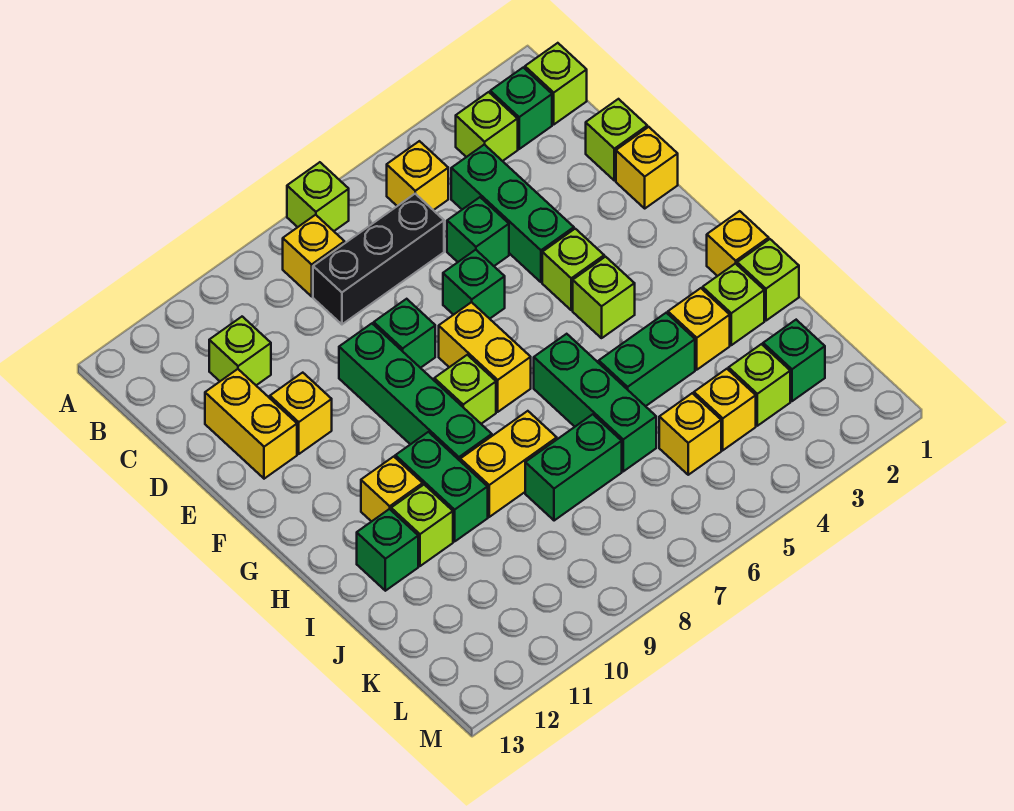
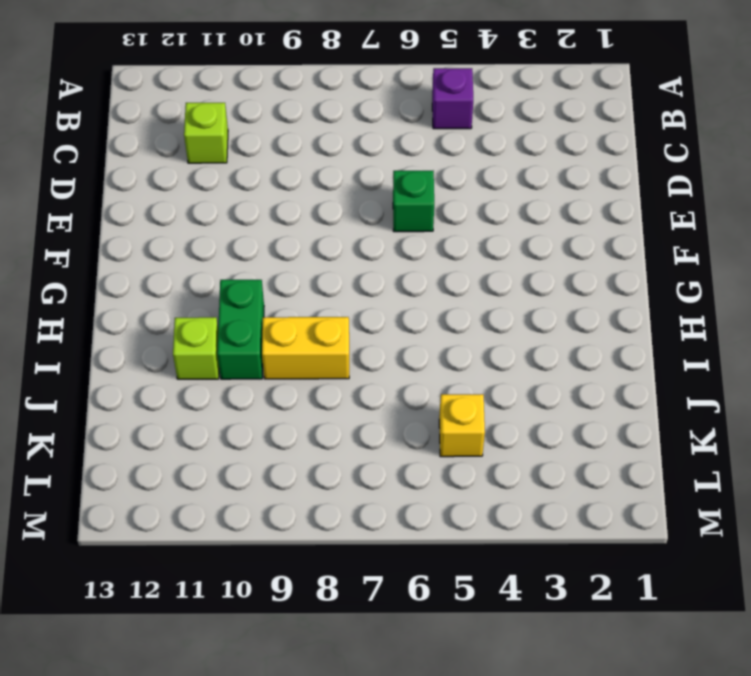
purple brick B5 level 1 -> yellow brick B5 level 1
none -> lime brick A7 level 1
none -> lime brick B1 level 1
none -> green brick B2 level 1
none -> lime brick B3 level 1

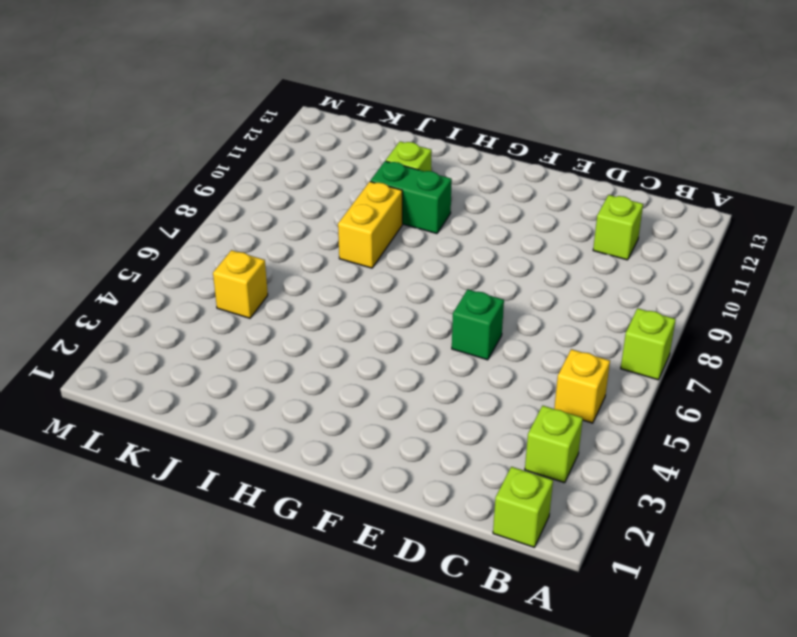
none -> green brick B2 level 1
none -> yellow brick B8 level 1
none -> green brick C4:E4 level 1
none -> black brick C6:C8 level 1

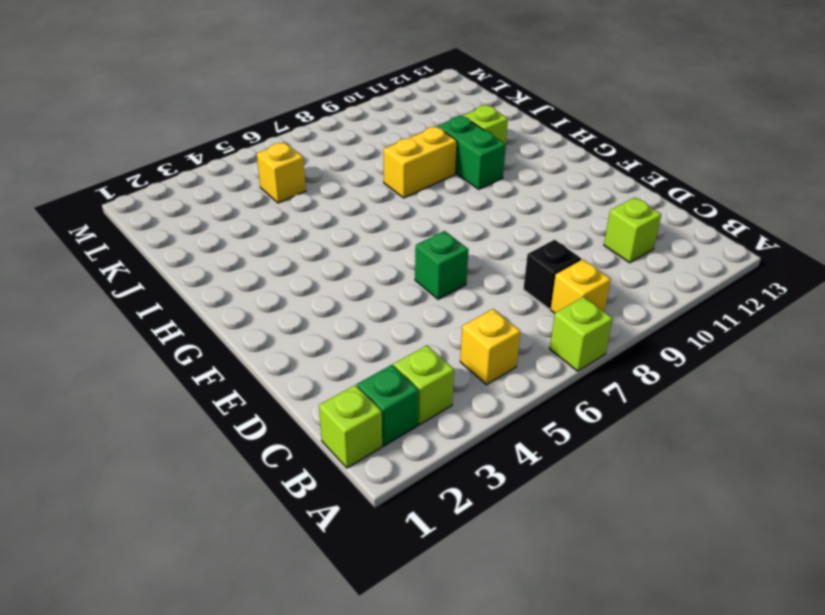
black brick C8 level 1 -> black brick C6:C8 level 1
none -> green brick C4:E4 level 1
none -> lime brick D1 level 1
none -> green brick D5 level 1
none -> yellow brick D12:E12 level 1

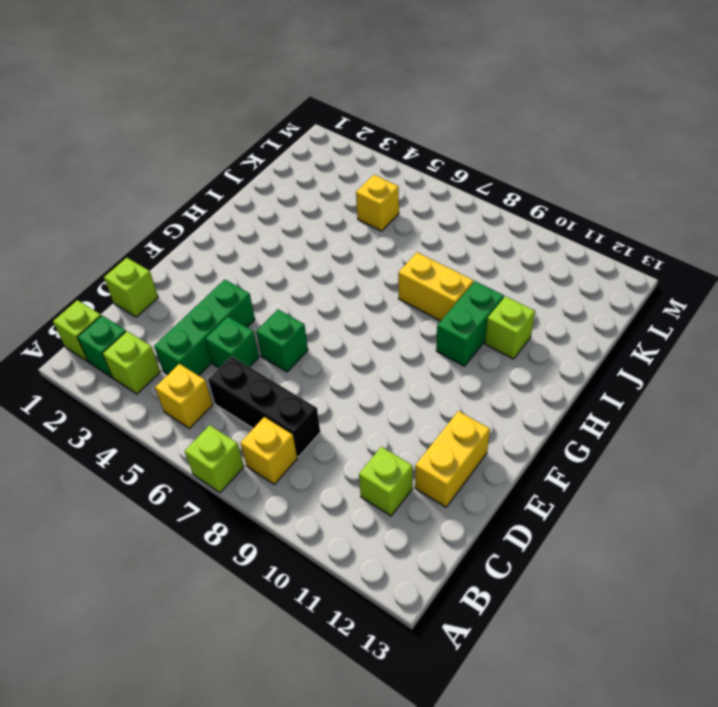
none -> yellow brick E1 level 1
none -> green brick E8 level 1
none -> green brick E9:H9 level 1
none -> yellow brick E11 level 1

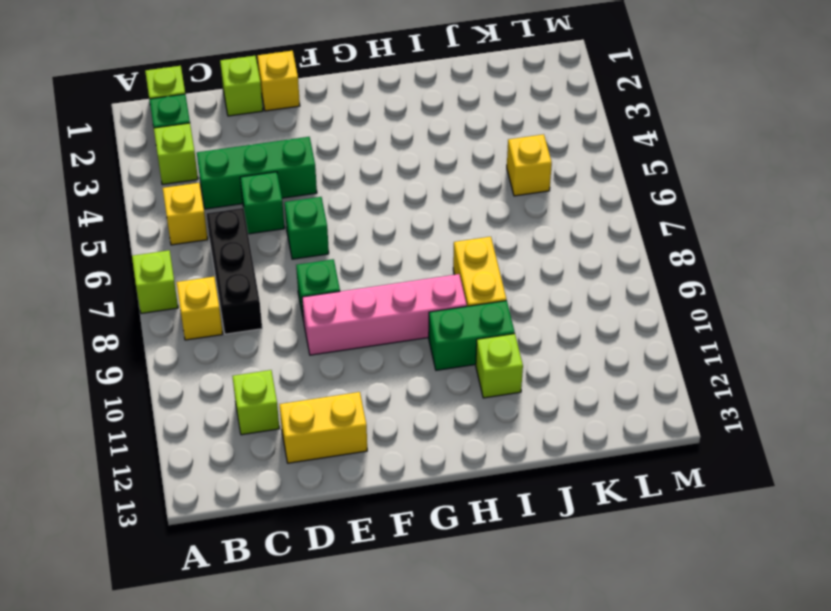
pink brick E9:H9 level 1 -> green brick E9:H9 level 1
none -> yellow brick E11 level 1
none -> lime brick F4 level 1
none -> yellow brick F7:G7 level 1
none -> lime brick G4 level 1

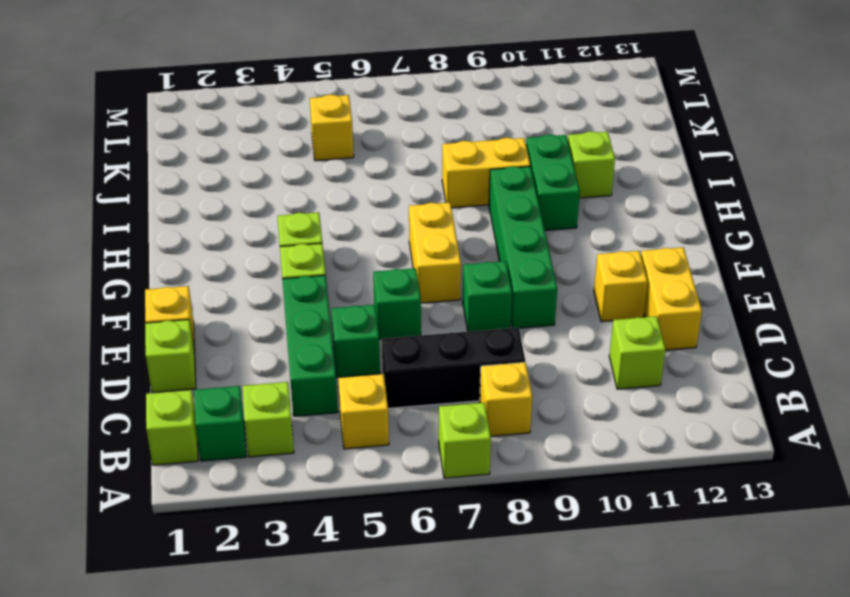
none -> lime brick G8 level 1
none -> yellow brick H1 level 1
none -> green brick H6:J6 level 1
none -> yellow brick H11 level 1

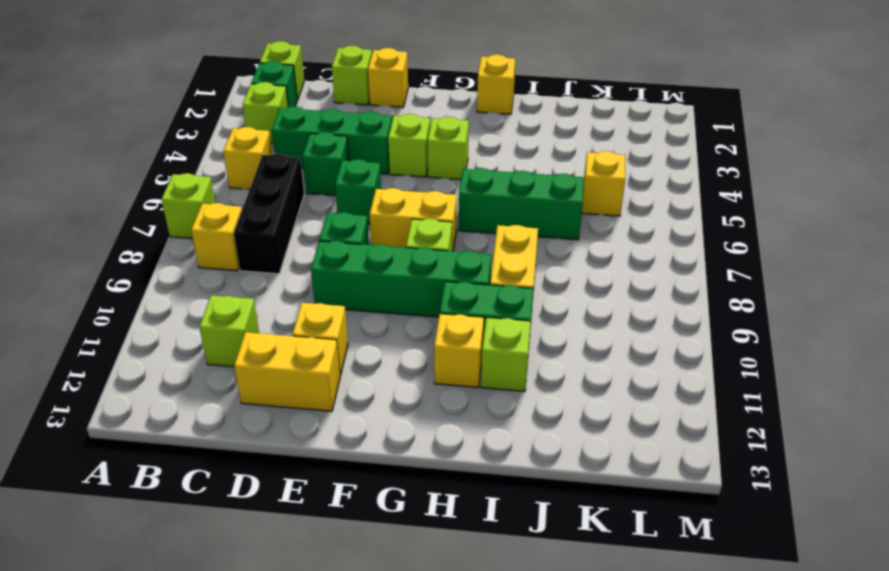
none -> lime brick I1 level 1
none -> lime brick I2 level 1
none -> yellow brick I3 level 1
none -> green brick I4:I5 level 1

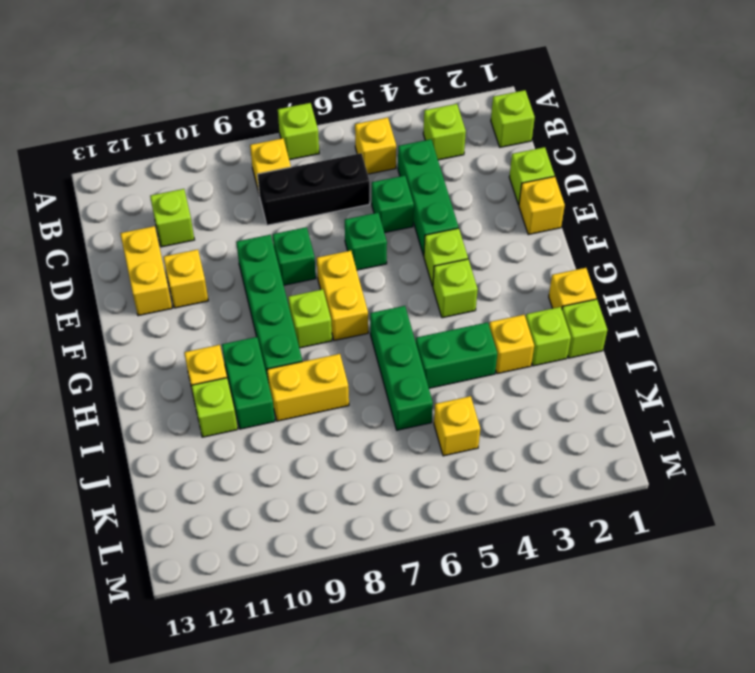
none -> green brick B2 level 1
none -> green brick I12 level 1
none -> green brick J7:J8 level 1
none -> green brick K2 level 1

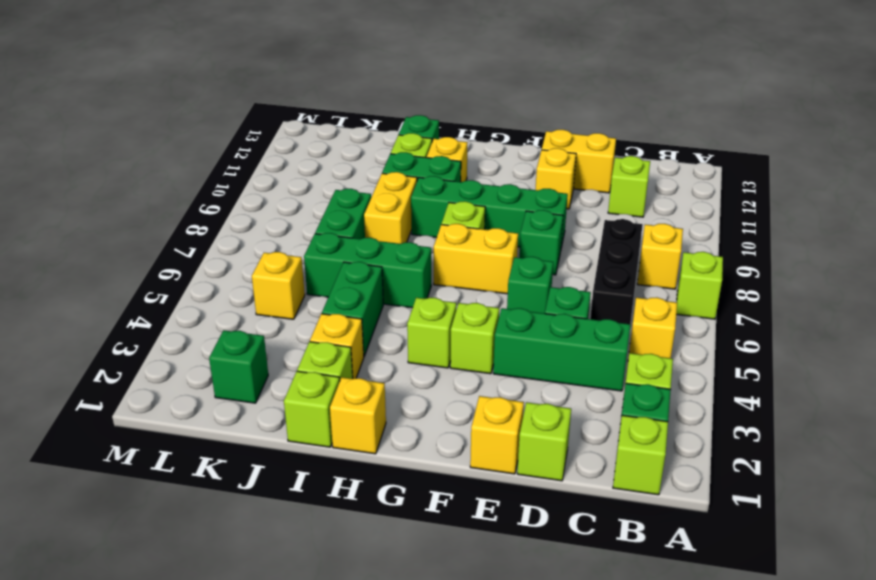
none -> lime brick K3 level 1
none -> yellow brick K4 level 1

